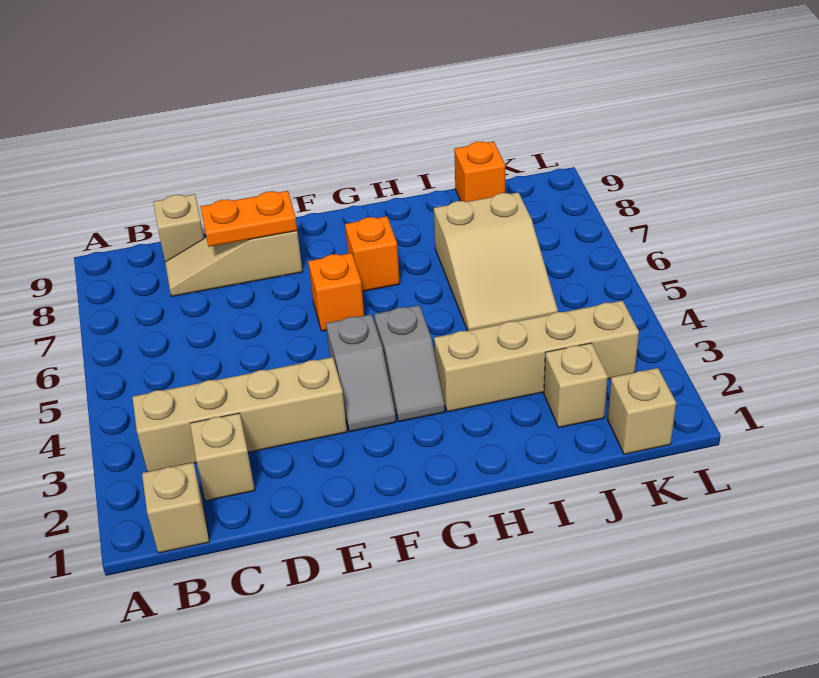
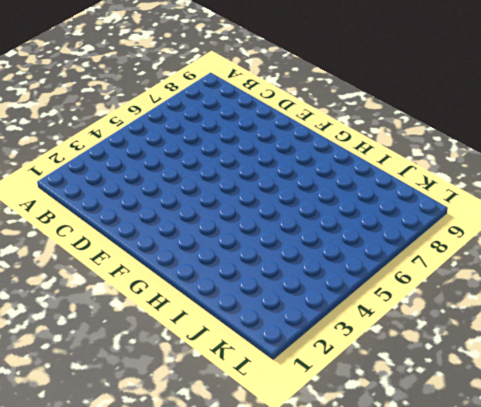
none -> tan brick B1 level 1
none -> tan brick B3:E3 level 1
none -> tan brick C2 level 1

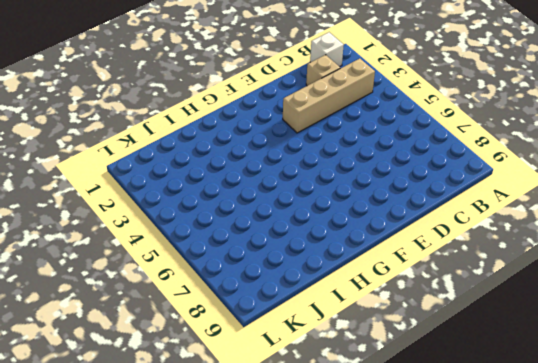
white brick B1 level 1 -> tan brick B1 level 1
none -> tan slope C8:E8 level 1 top E
none -> tan brick C9 level 1
none -> grey slope F3:F4 level 1 top 4

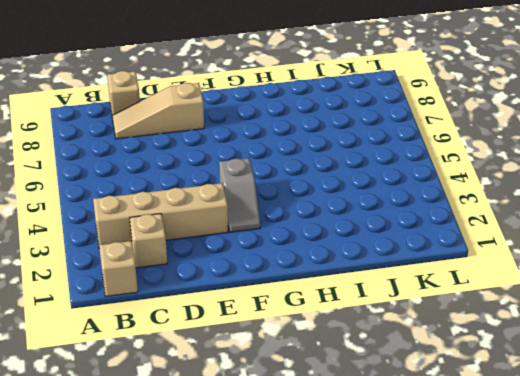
none -> orange brick F6 level 1
none -> grey slope G3:G4 level 1 top 4
none -> orange brick G7 level 1

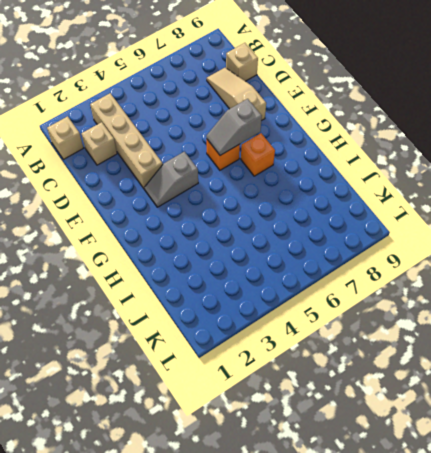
grey slope F6:F7 level 2 top 7 -> grey slope G3:G4 level 1 top 4
none -> tan brick H3:K3 level 1
none -> tan slope I5:J7 level 1 top 7
none -> tan brick J2 level 1

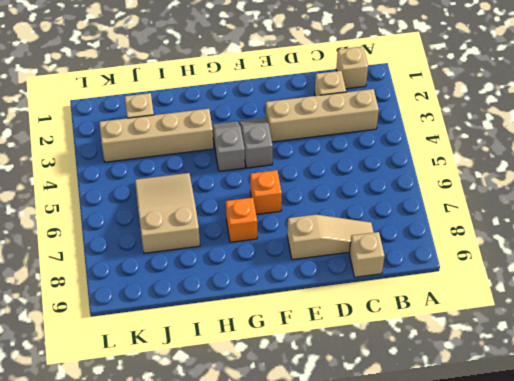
none -> orange brick J9 level 1
none -> tan brick K1 level 1
none -> orange plate D8:E8 level 2

